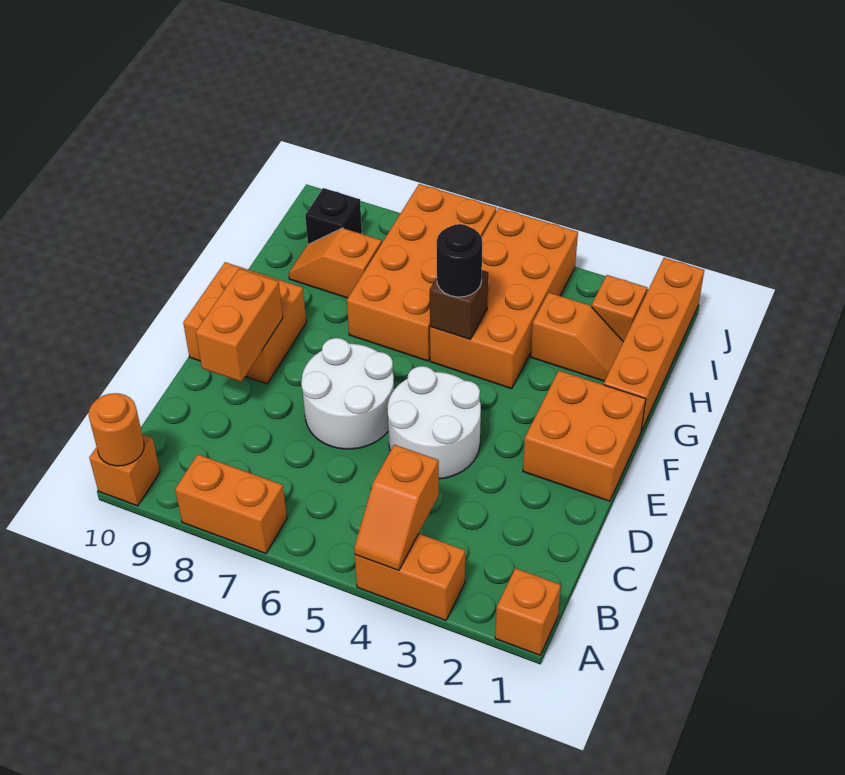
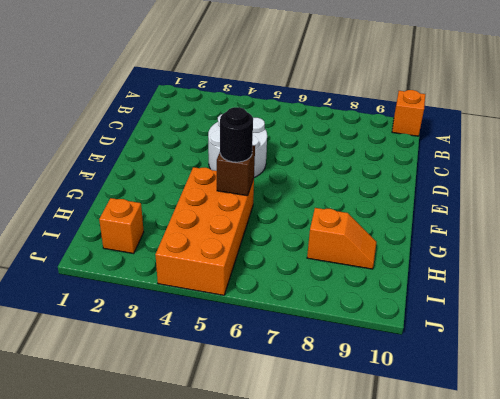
none -> orange brick A1 level 1
none -> orange brick A3:A4 level 1
none -> orange brick A7:A8 level 1

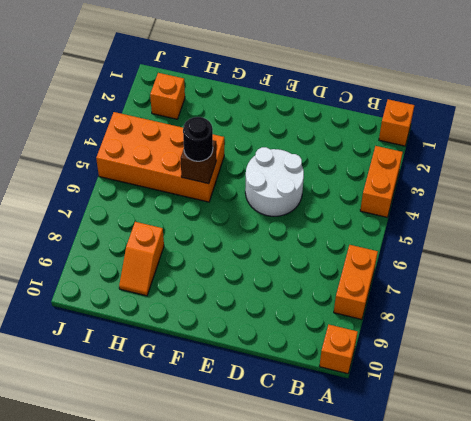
none -> white round brick D6:E7 level 1
none -> orange brick E1:F2 level 1
none -> orange brick E9:F10 level 1

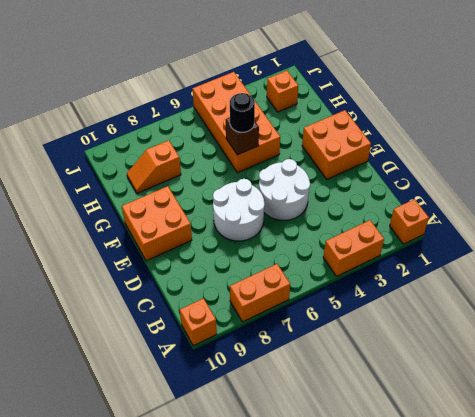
none -> orange brick G1:J1 level 1
none -> orange brick G6:J7 level 1
none -> orange slope H2:H3 level 1 top 3

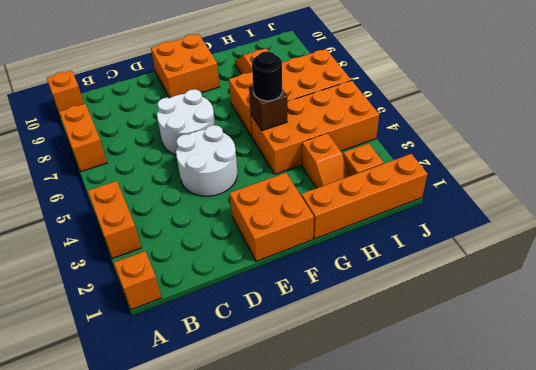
none -> black brick I9 level 1
none -> orange slope A4:B4 level 2 top B
none -> orange round brick A10 level 2

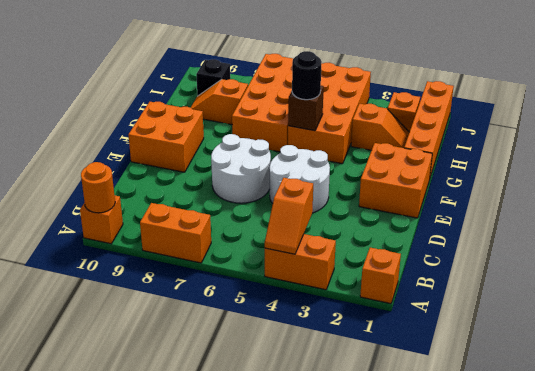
none -> orange brick D9:E9 level 2

